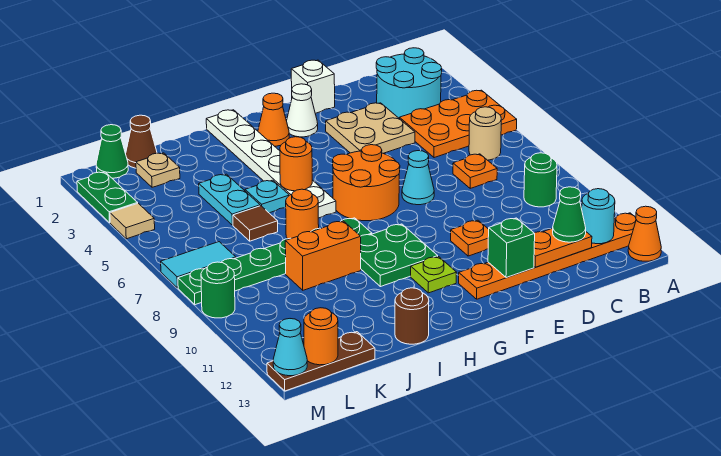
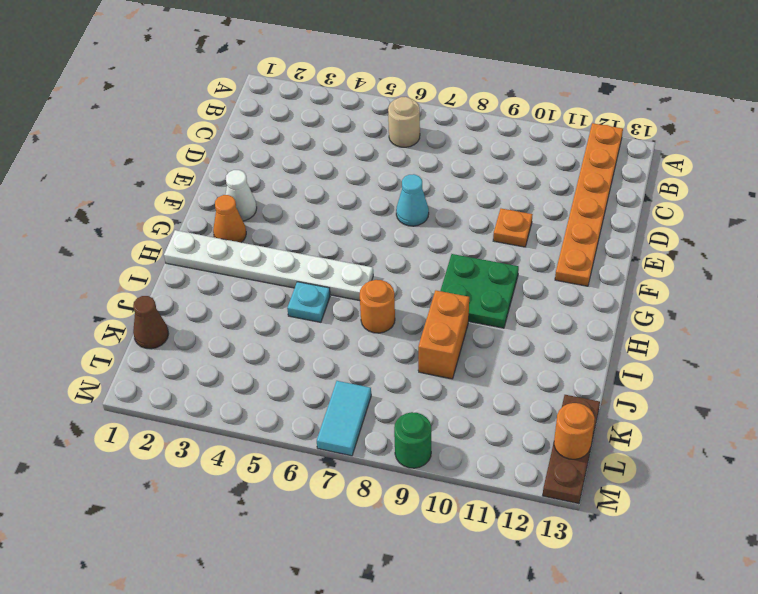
none -> orange plate A4:C5 level 1
none -> orange cone A13 level 1
none -> cyan round brick B2:C3 level 1
none -> green round brick B9 level 1

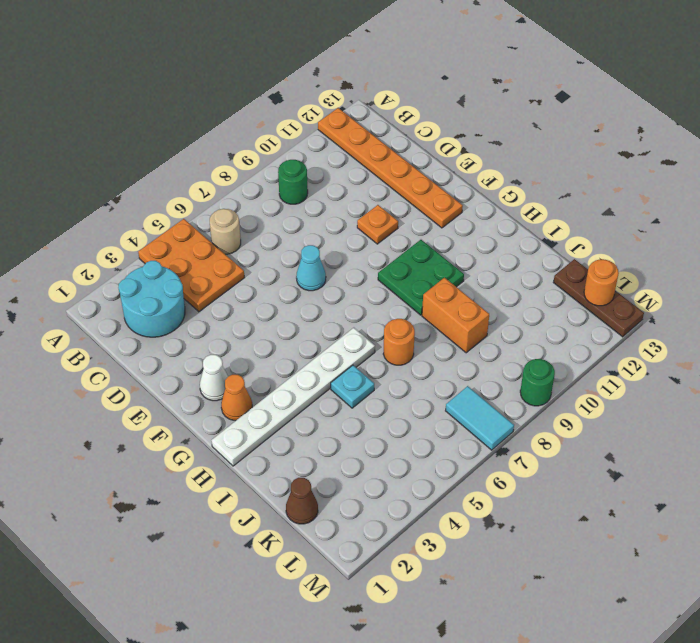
none -> orange cone A13 level 1
none -> orange plate C7 level 1
none -> tan plate D3:E4 level 1
none -> white brick E1 level 1

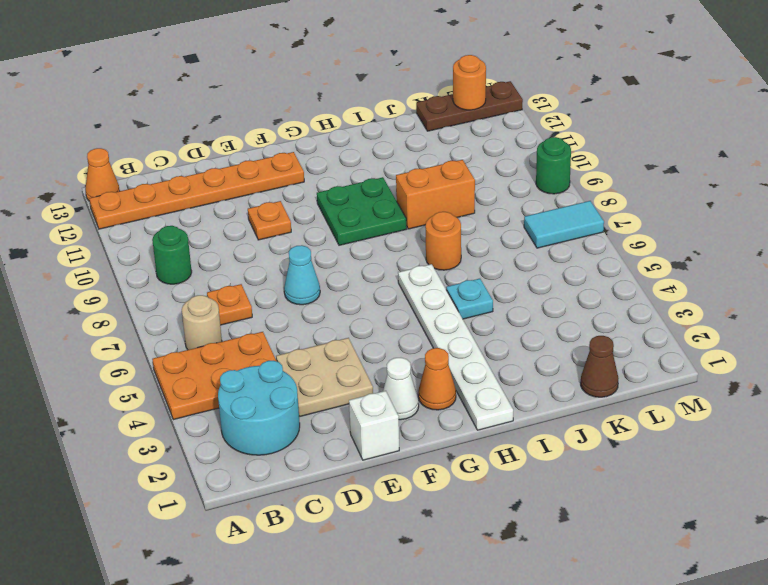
none -> orange round brick F6:G7 level 1
none -> lime plate G11 level 1
none -> green plate H8:M8 level 1
none -> brown round brick I13 level 1

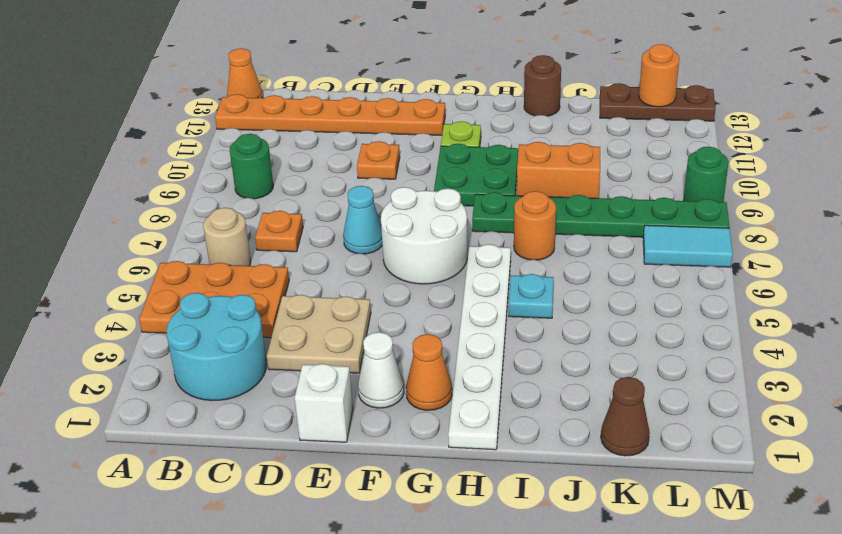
white round brick F6:G7 level 1 -> orange round brick F6:G7 level 1
none -> cyan plate J4:J5 level 1
none -> brown tile J6 level 1
none -> tan plate K2 level 1
none -> green cone L1 level 1

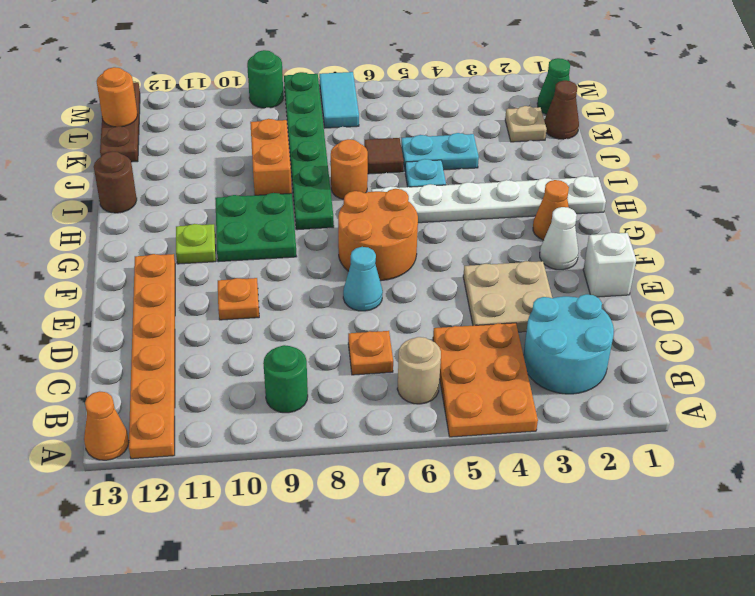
none -> green plate M2:M3 level 1
none -> tan tile M4 level 1
none -> cyan round brick B12 level 2
none -> orange plate C12:D12 level 2

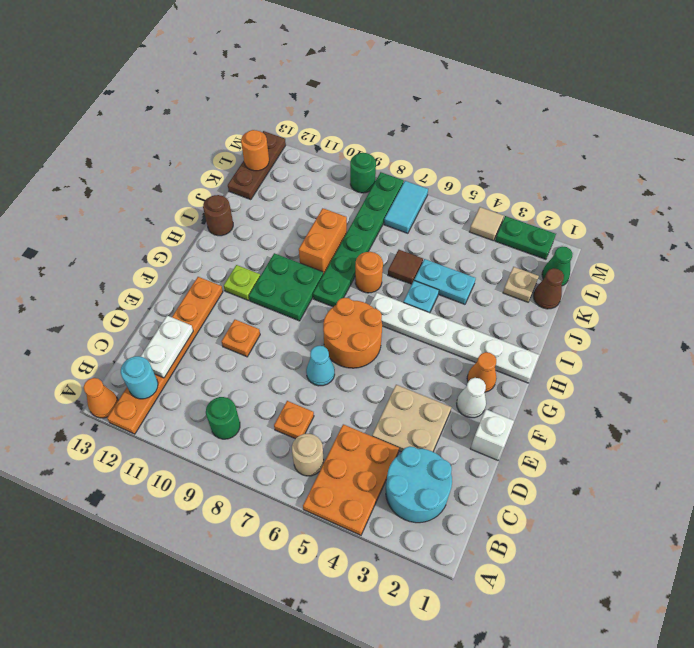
white plate C12:D12 level 2 -> orange plate C12:D12 level 2
none -> green brick E12 level 2
none -> orange round brick H5 level 2
none -> cyan cone M13 level 2
none -> green cone C12 level 3

